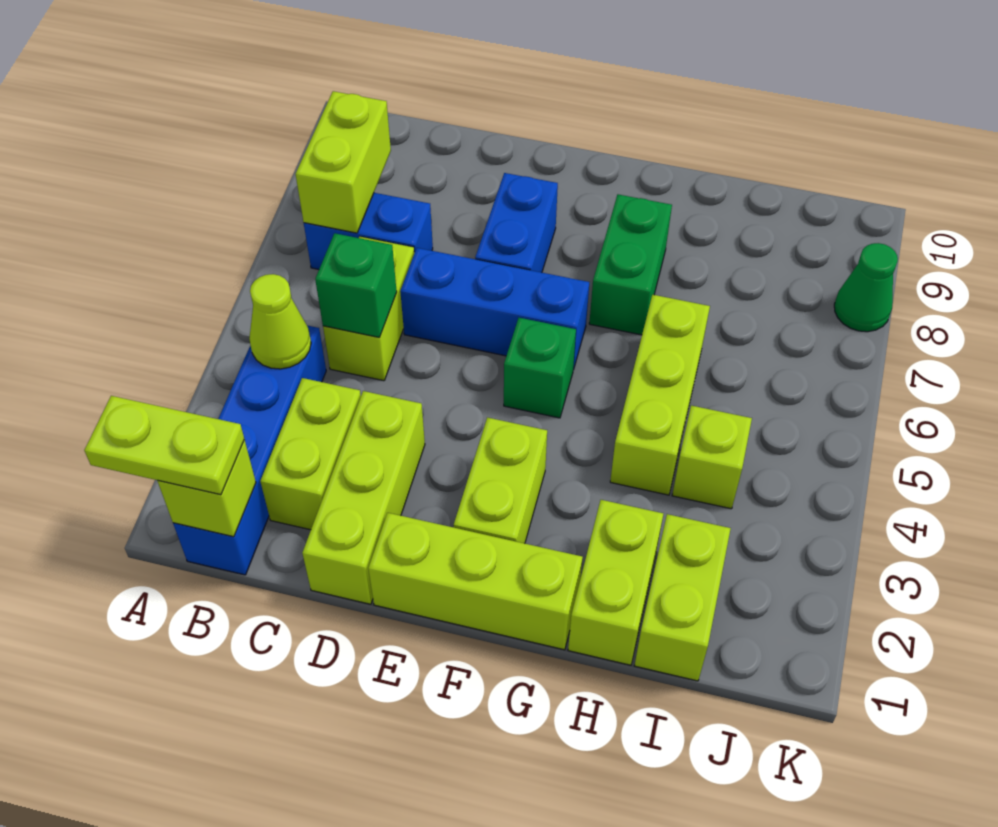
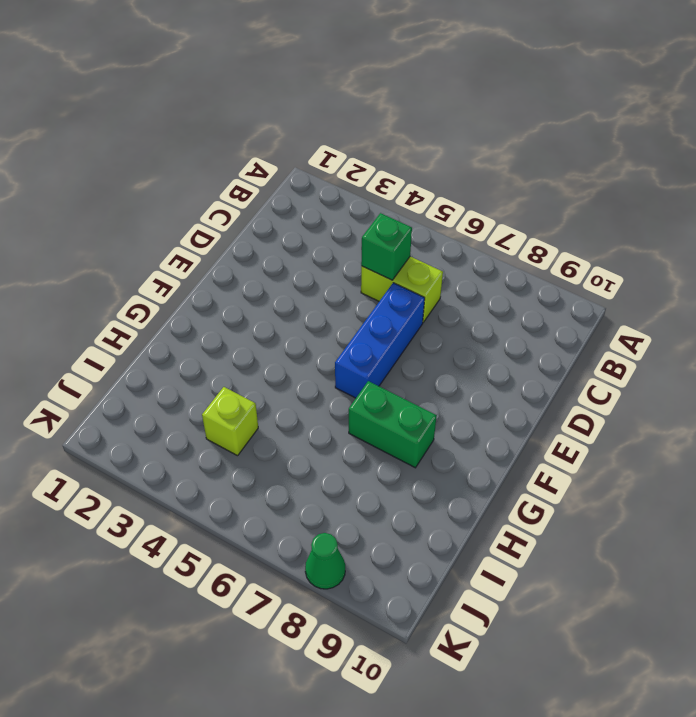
none -> blue brick B1:B4 level 1
none -> blue brick B7:C7 level 1
none -> lime brick C2:C3 level 1

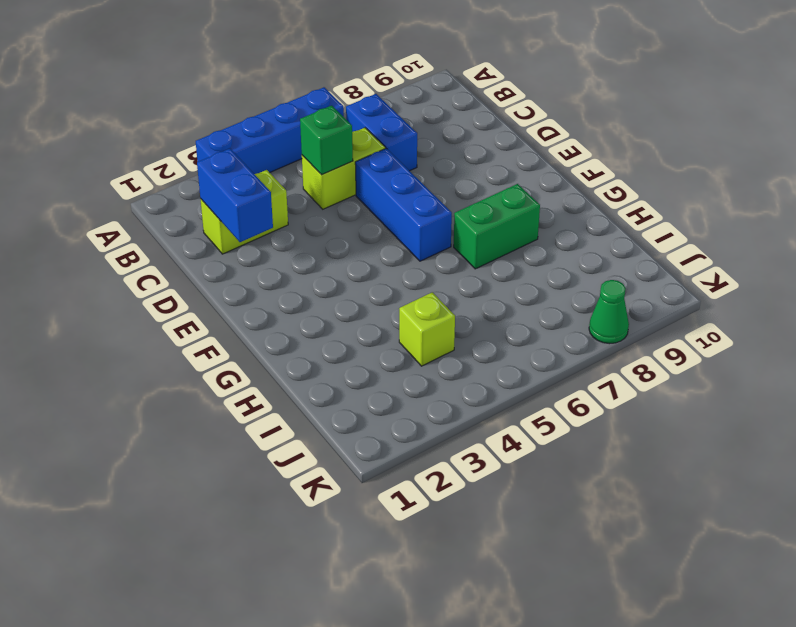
blue brick A3:A6 level 1 -> blue brick B1:B4 level 1
blue brick C2:D2 level 2 -> blue brick E7:E8 level 1
none -> lime brick D1:D3 level 1
none -> lime brick E1:G1 level 1
none -> lime brick F2:F3 level 1

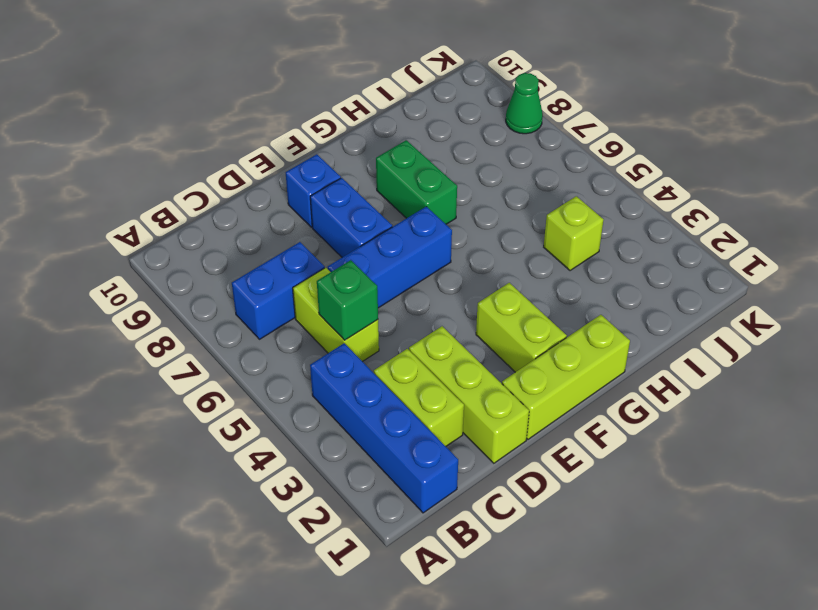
blue brick E9 level 1 -> none
none -> green brick F5 level 1
none -> lime brick H1:H2 level 1
none -> lime brick H4:H6 level 1

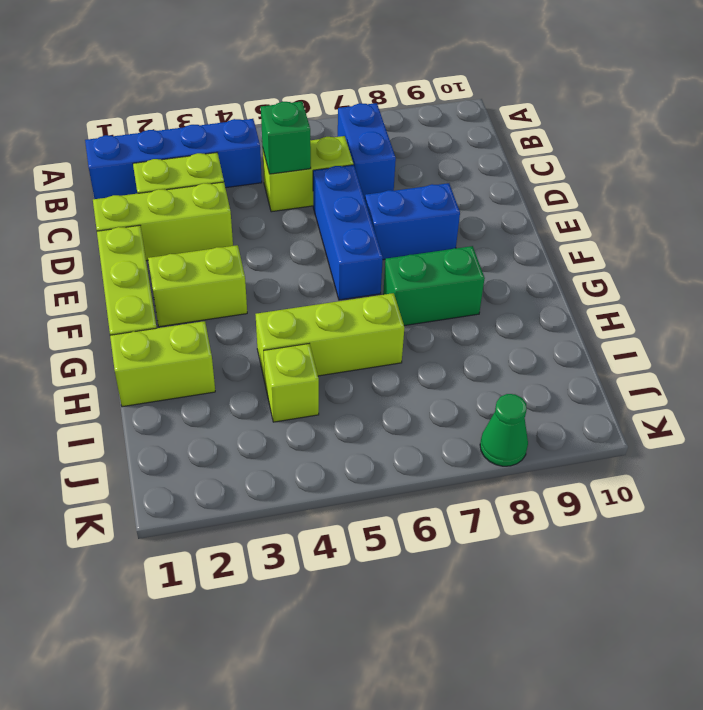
none -> green brick F5 level 1
none -> lime brick I1:I2 level 1
none -> lime brick B1 level 2

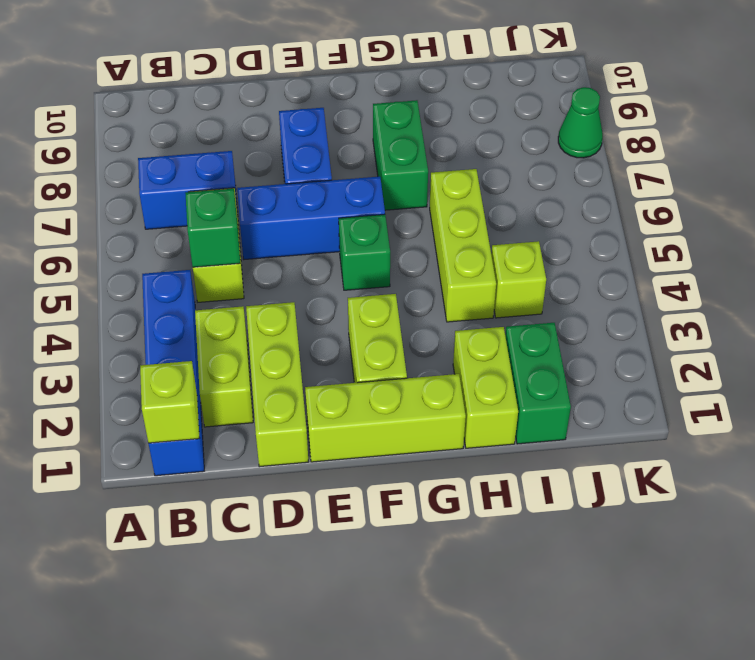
green brick I1:I2 level 1 -> lime brick I1:I2 level 1
none -> lime cone B4 level 2
none -> lime brick B7:B8 level 2
none -> lime plate A1:B1 level 3

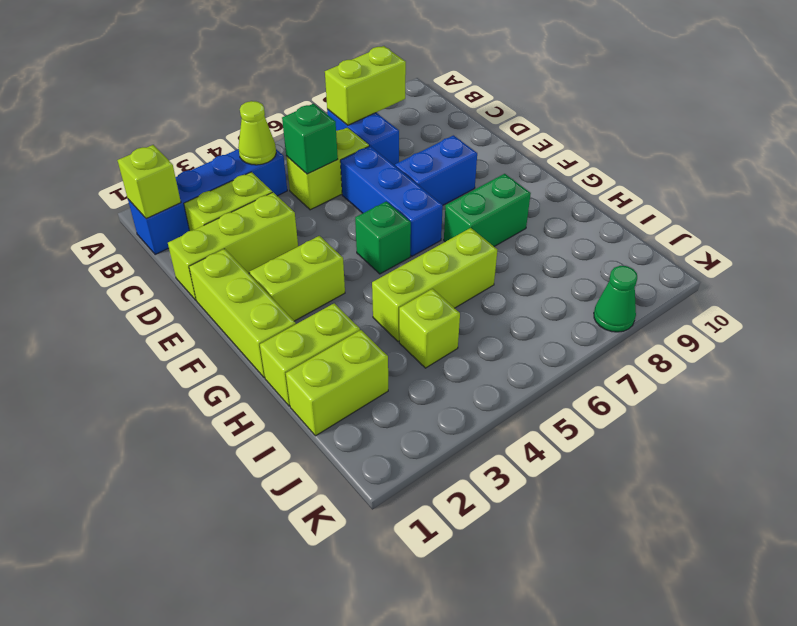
none -> lime plate A1:B1 level 3

